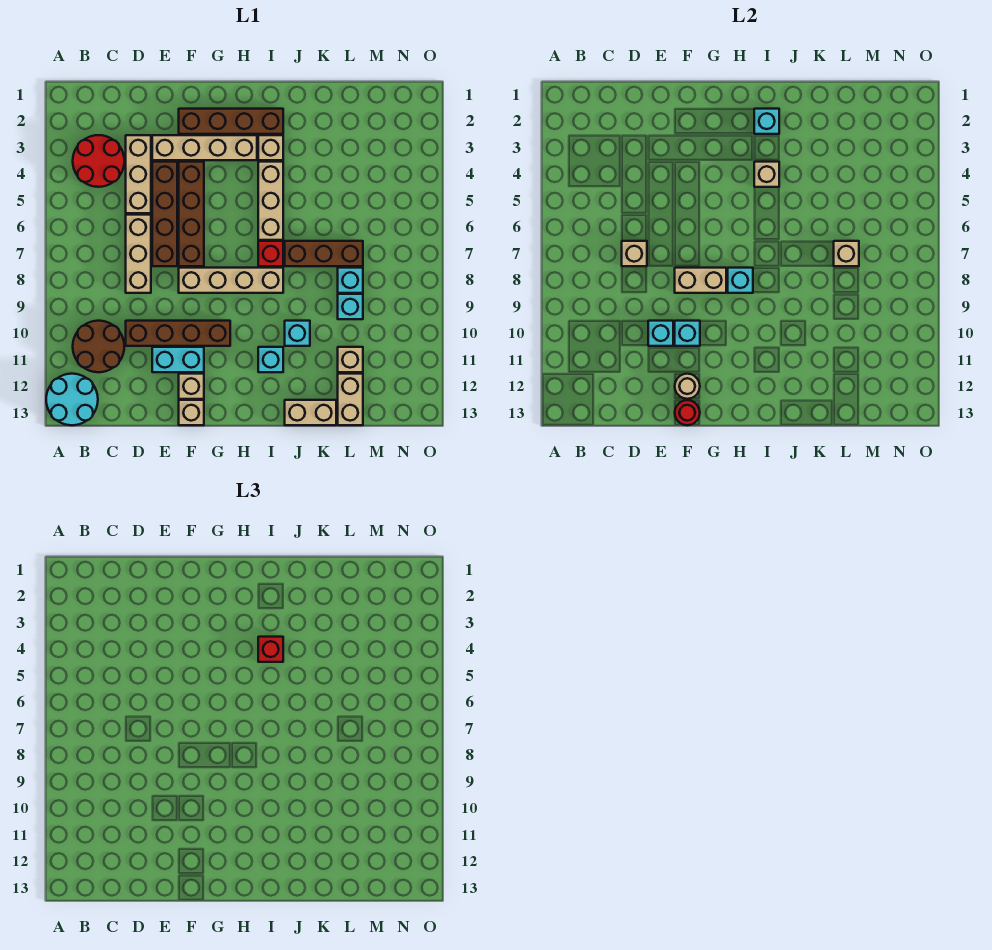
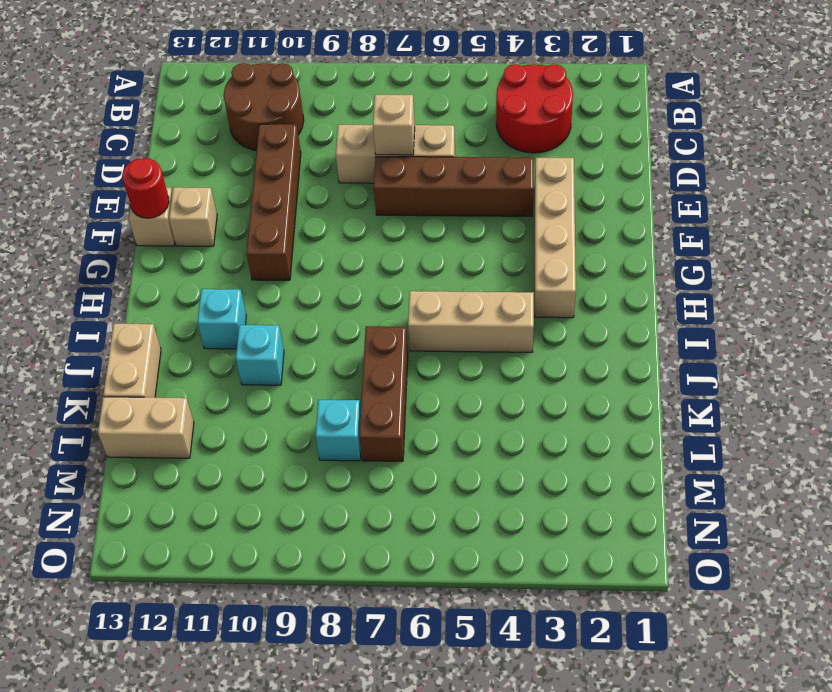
none -> cyan round brick A12:B13 level 1
none -> tan brick D3:D5 level 1
none -> cyan brick E11:F11 level 1
none -> brown brick F2:I2 level 1

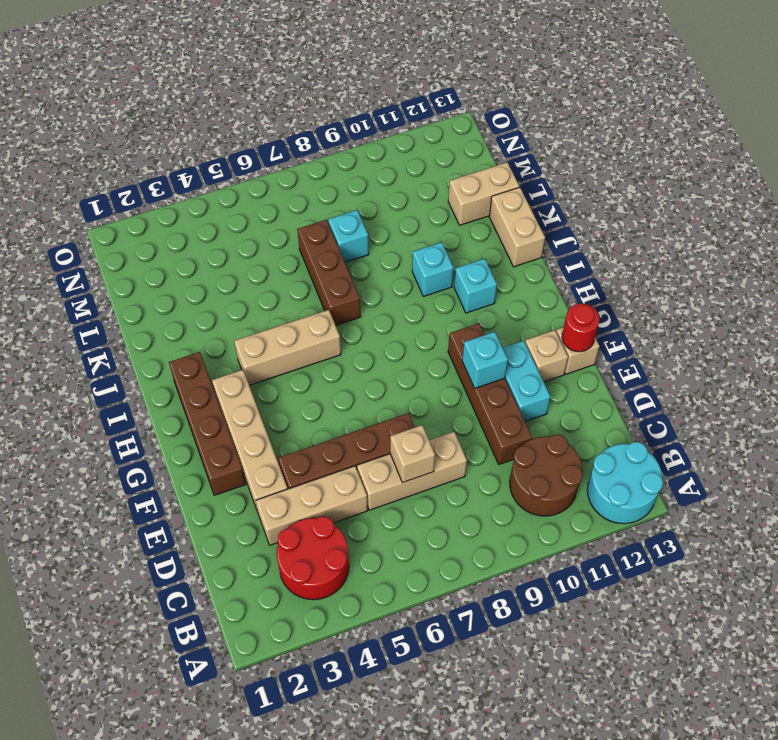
none -> brown brick F4:F7 level 1
none -> tan brick F8:I8 level 1
none -> tan brick I3 level 1
none -> red brick I7 level 1

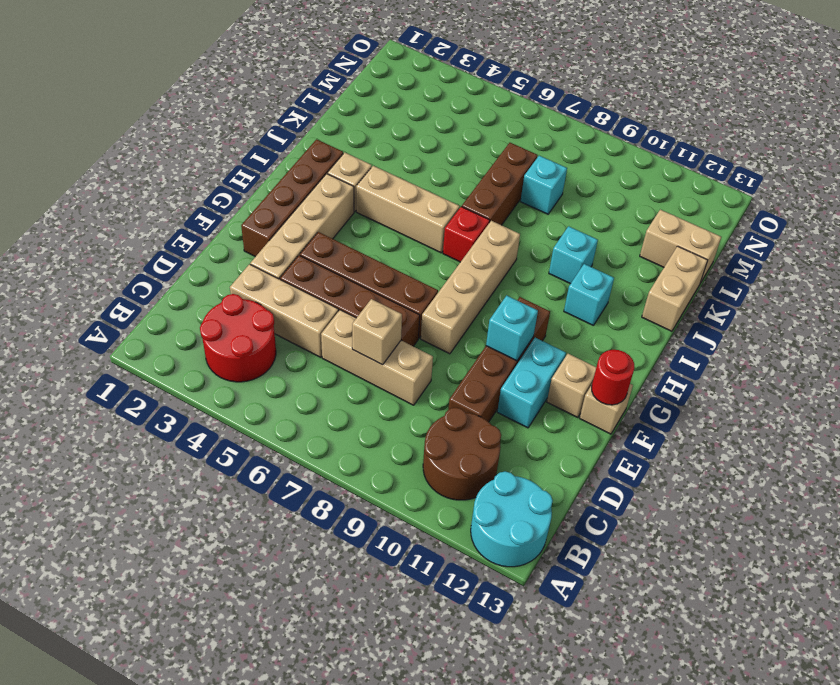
none -> cyan brick L9 level 1
none -> tan brick L11 level 1
none -> cyan brick E10 level 2
none -> tan brick F8:G8 level 2

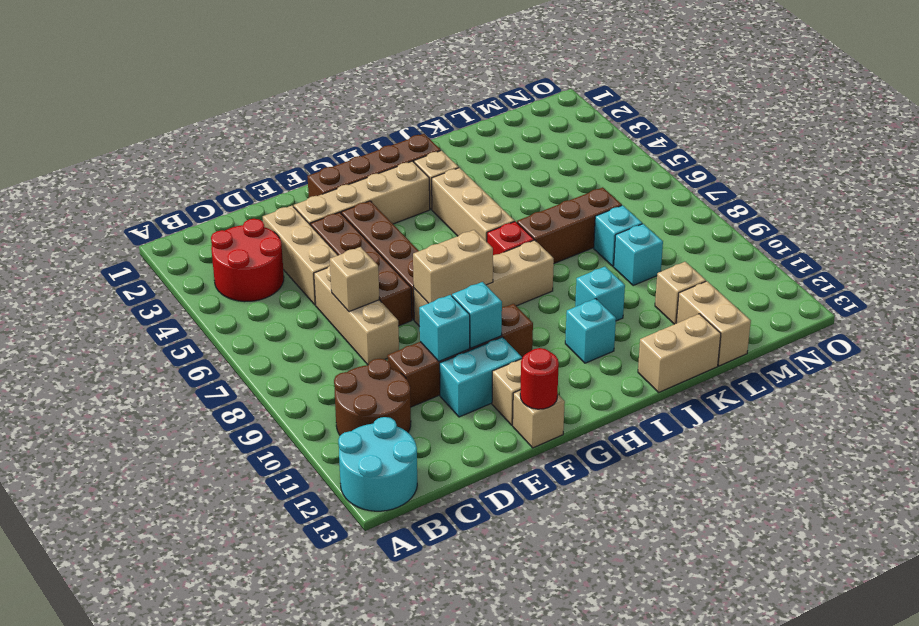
none -> tan round brick F12 level 2
none -> cyan brick H8 level 2
none -> cyan brick I2 level 2
none -> tan brick I4 level 2

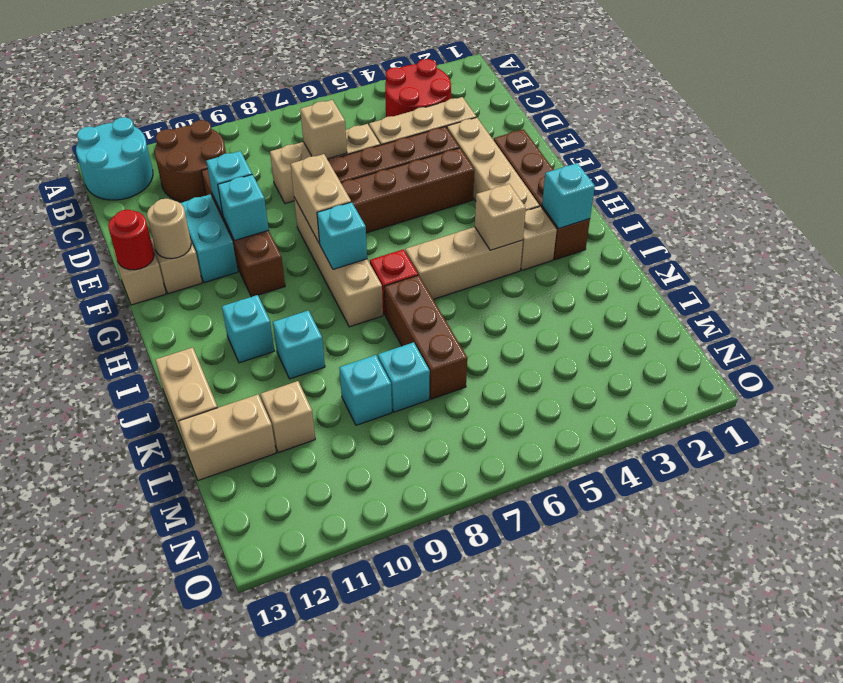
none -> tan brick L7 level 2
none -> red brick I4 level 3

